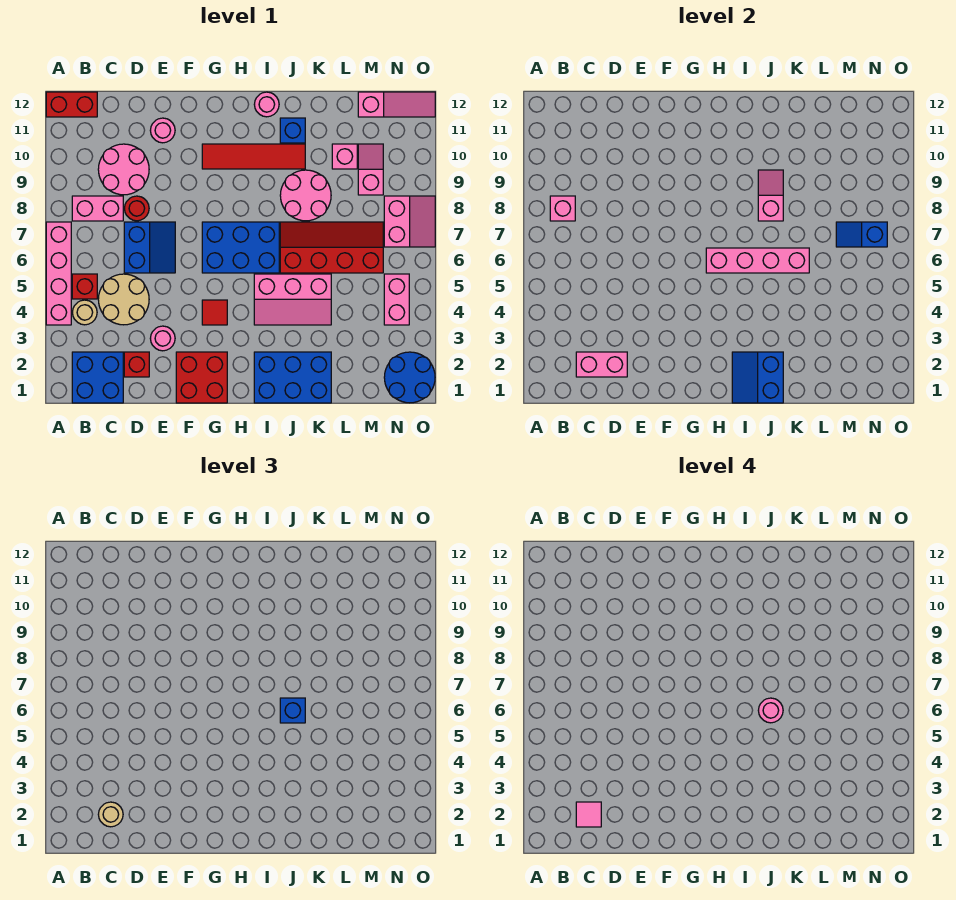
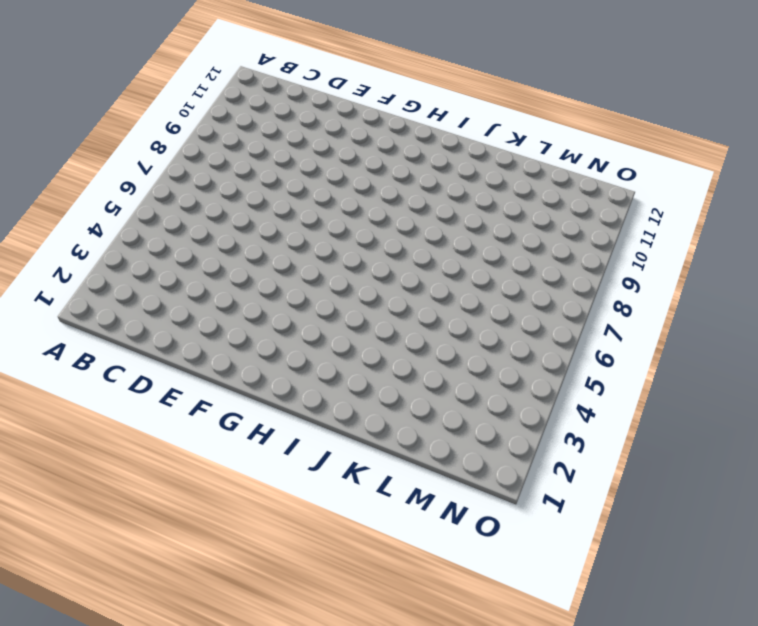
none -> pink brick A4:A7 level 1
none -> red brick A12:B12 level 1
none -> blue brick B1:C2 level 1
none -> tan round brick B4 level 1

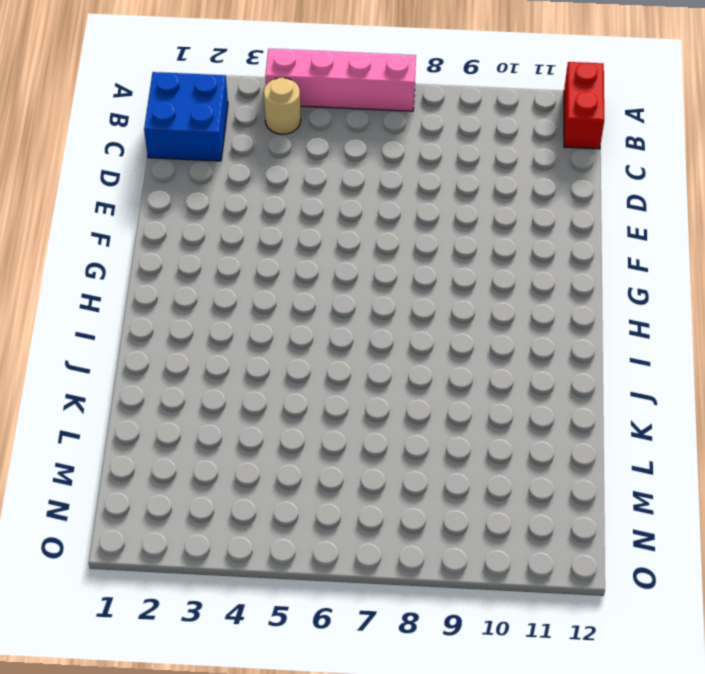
none -> red brick B5 level 1
none -> pink brick B8:C8 level 1
none -> tan round brick C4:D5 level 1
none -> pink round brick C9:D10 level 1

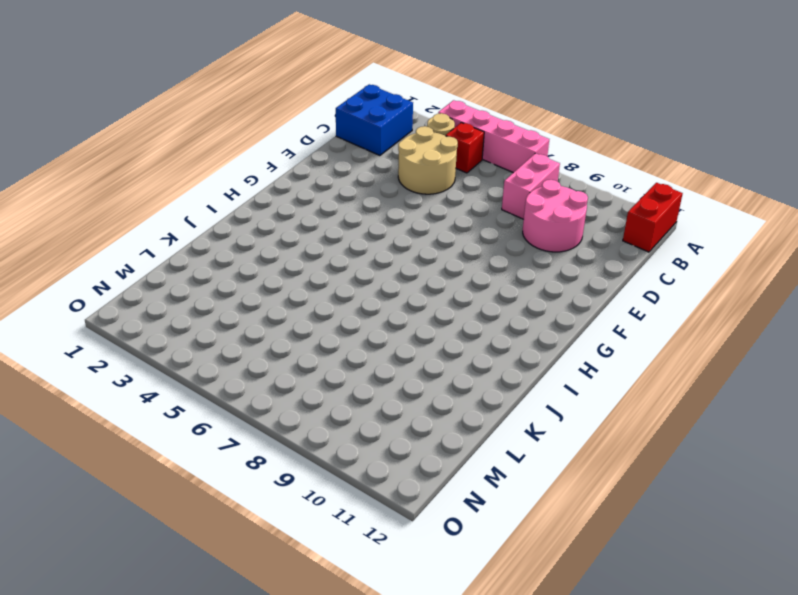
none -> red brick D2 level 1
none -> blue slope D6:E7 level 1 top D
none -> red round brick D8 level 1
none -> pink round brick E3 level 1

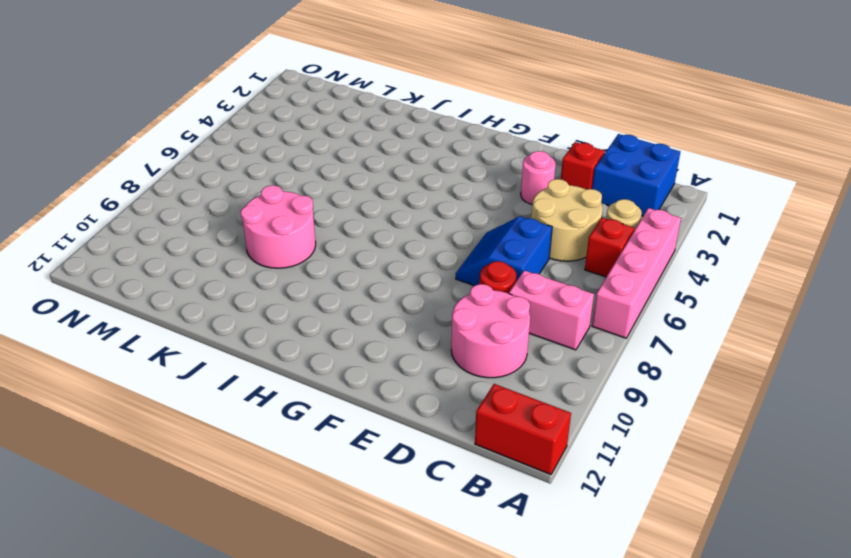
none -> pink round brick E11 level 1
none -> red brick F1:G2 level 1
none -> red tile G4 level 1
none -> blue brick G6:I7 level 1

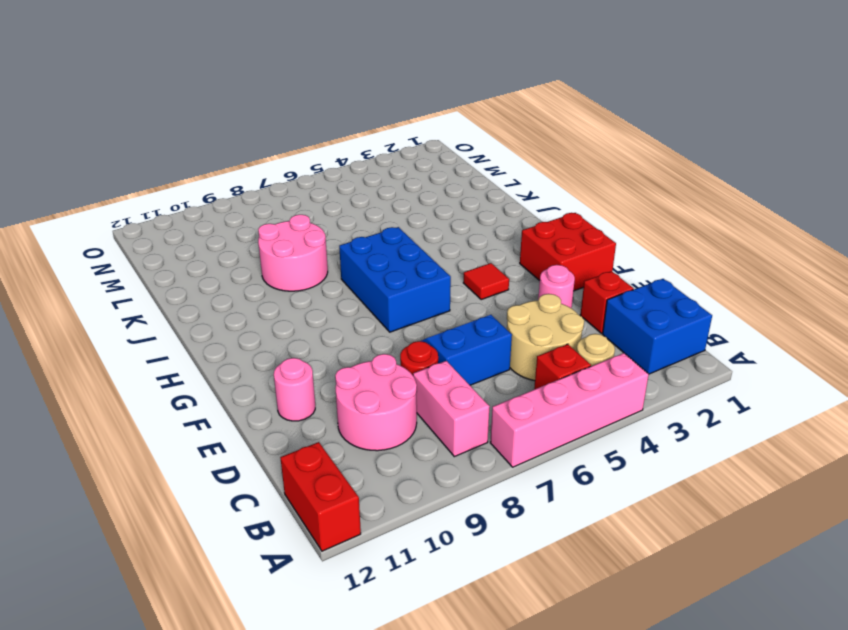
none -> red tile G10:J10 level 1
none -> blue brick I1:K2 level 1
none -> pink slope I4:K5 level 1 top 5
none -> pink round brick I12 level 1

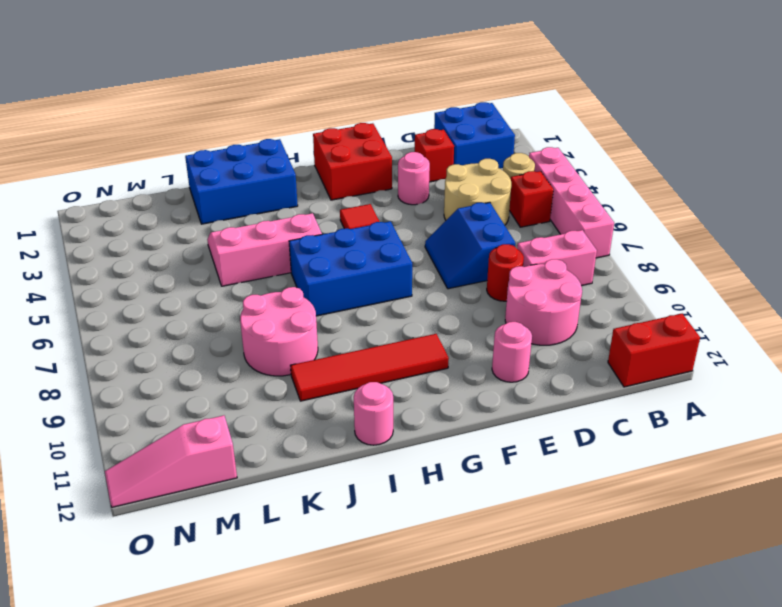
none -> red slope J6:M7 level 1 top 6
none -> blue brick J11 level 1
none -> pink brick L10 level 1
none -> pink slope M9:M10 level 1 top 9

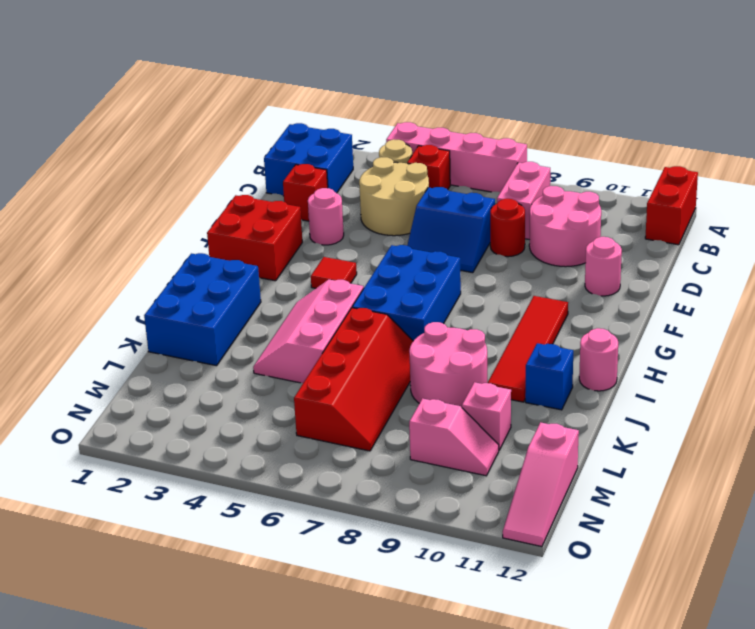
none -> blue round brick N1:O2 level 1
none -> pink brick N4:N5 level 1
none -> pink slope N7:O8 level 1 top N
none -> pink brick B8 level 2

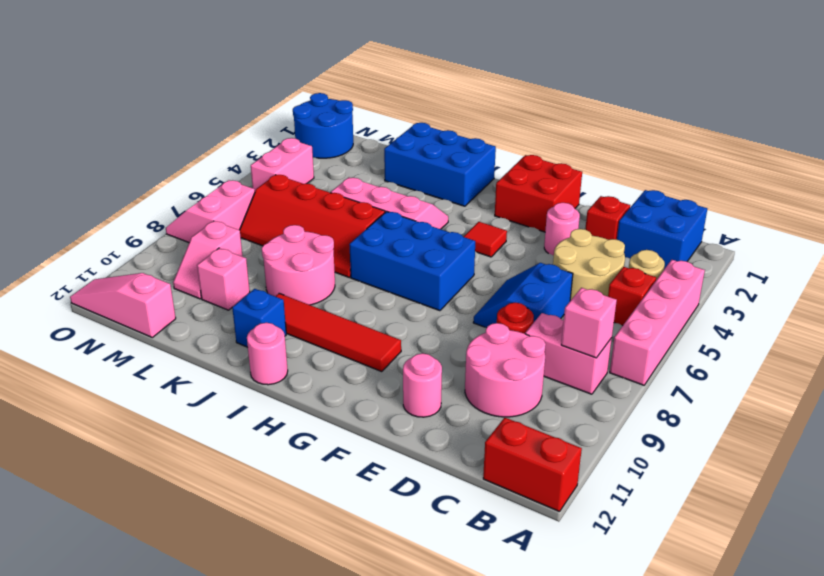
none -> pink brick C2:D2 level 2
none -> pink brick H6:K6 level 2
none -> blue slope I1:J2 level 2 top J
none -> pink slope J8:J9 level 2 top 8

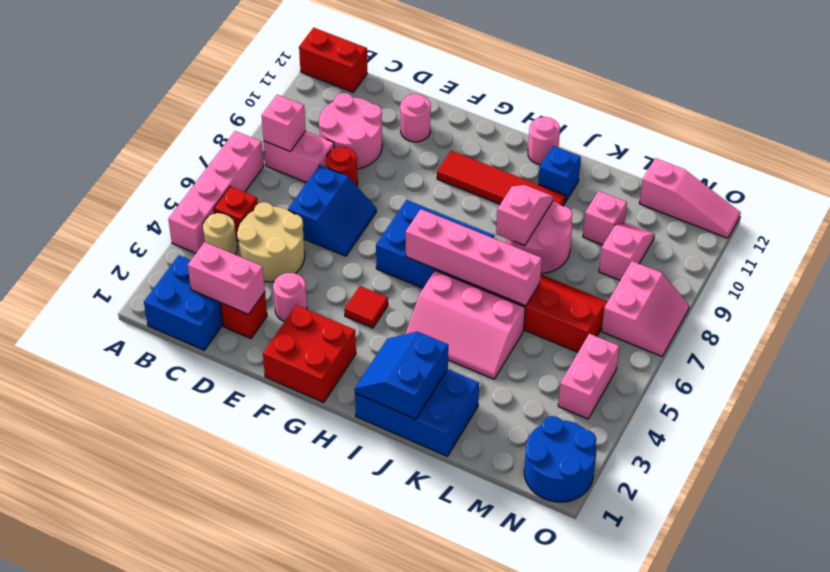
none -> blue slope M7:N7 level 2 top N
none -> tan round brick C2 level 3
none -> blue brick J6 level 3
none -> pink tile C2 level 4

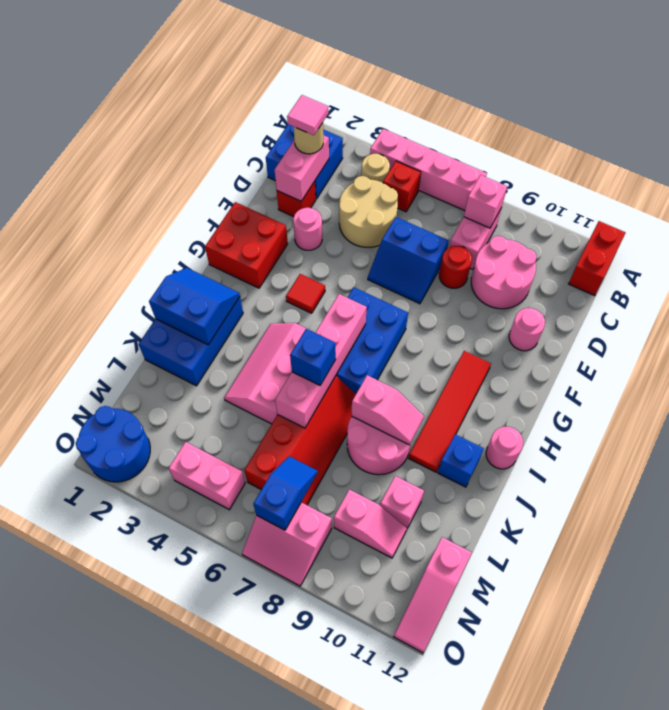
none -> pink round brick J6 level 4

